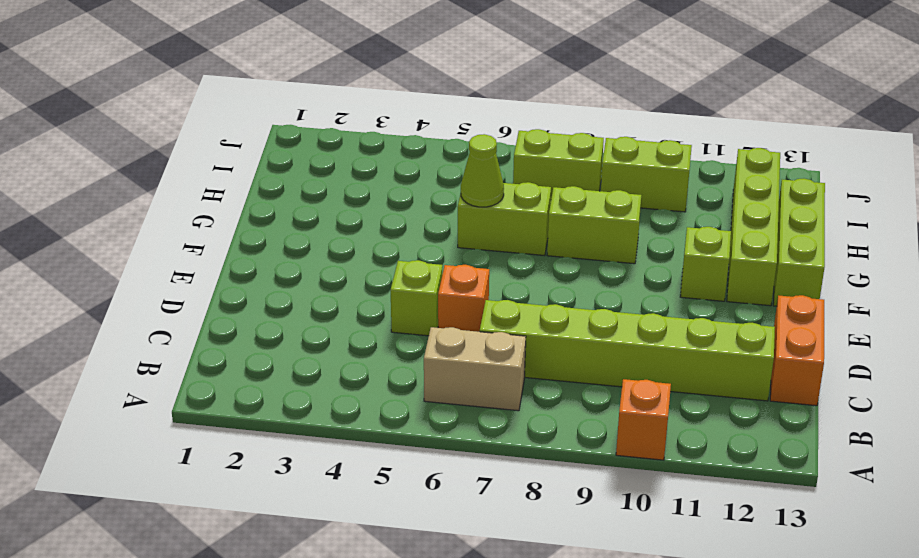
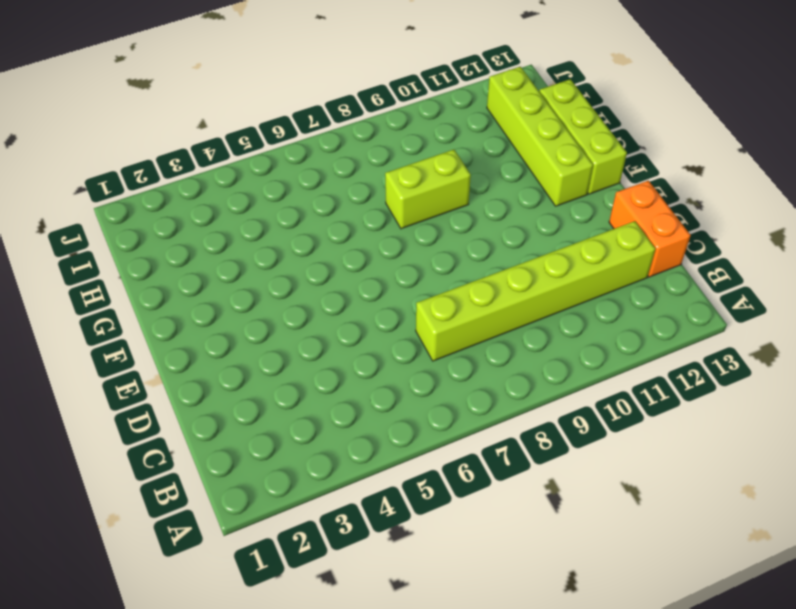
none -> orange brick A10 level 1
none -> tan brick B6:B7 level 1
none -> lime brick D5 level 1

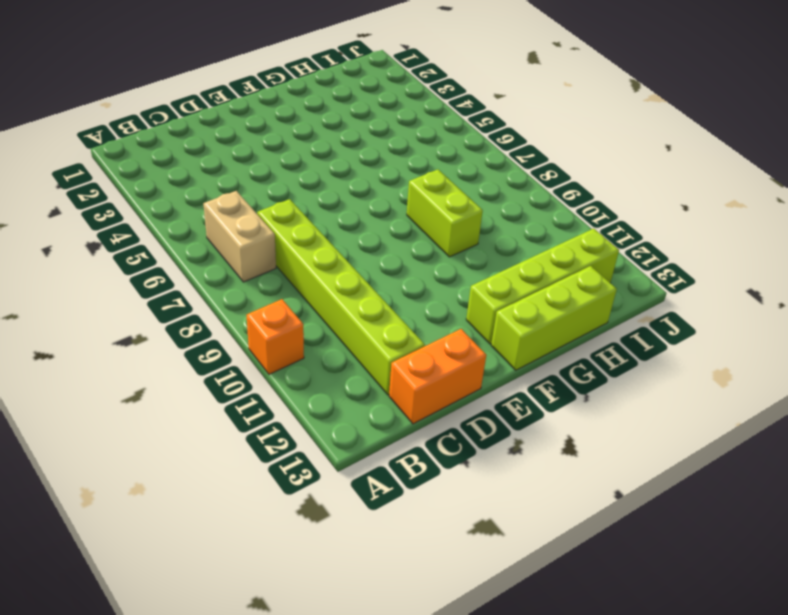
none -> lime brick D5 level 1
none -> orange brick D6 level 1
none -> lime brick F11 level 1

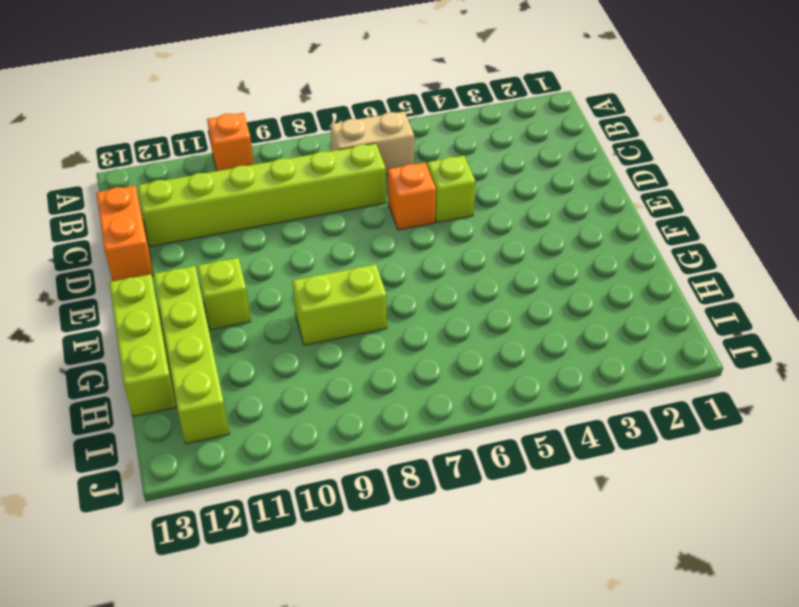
none -> lime brick G6:G7 level 1
none -> lime brick I7:I8 level 1
none -> lime brick I9:I10 level 1

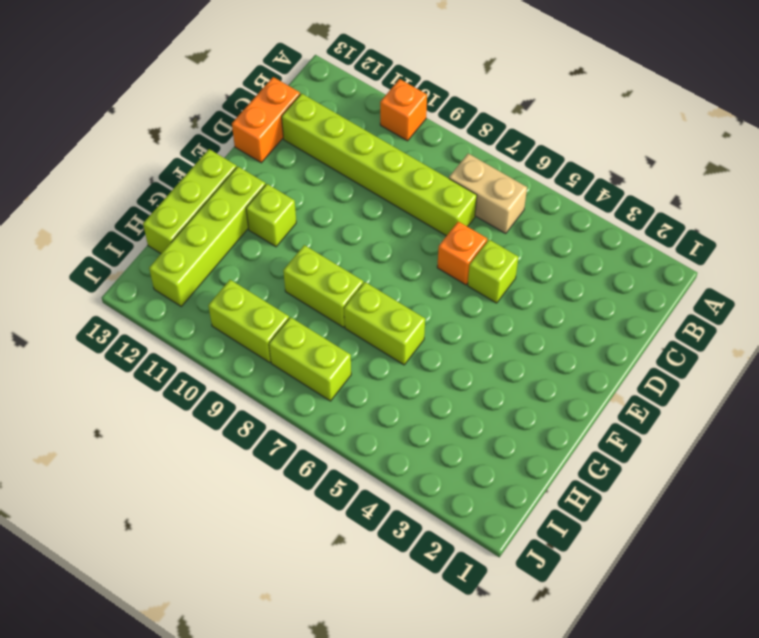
none -> lime cone G6 level 2

